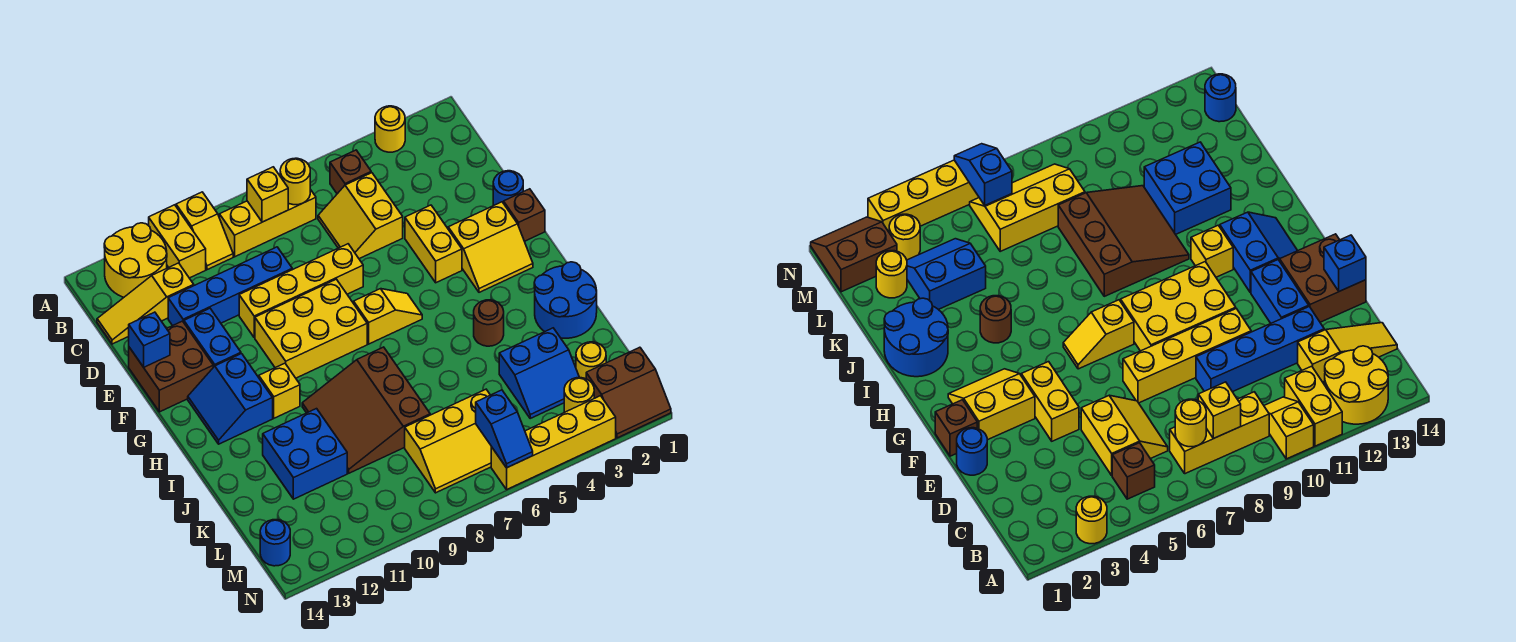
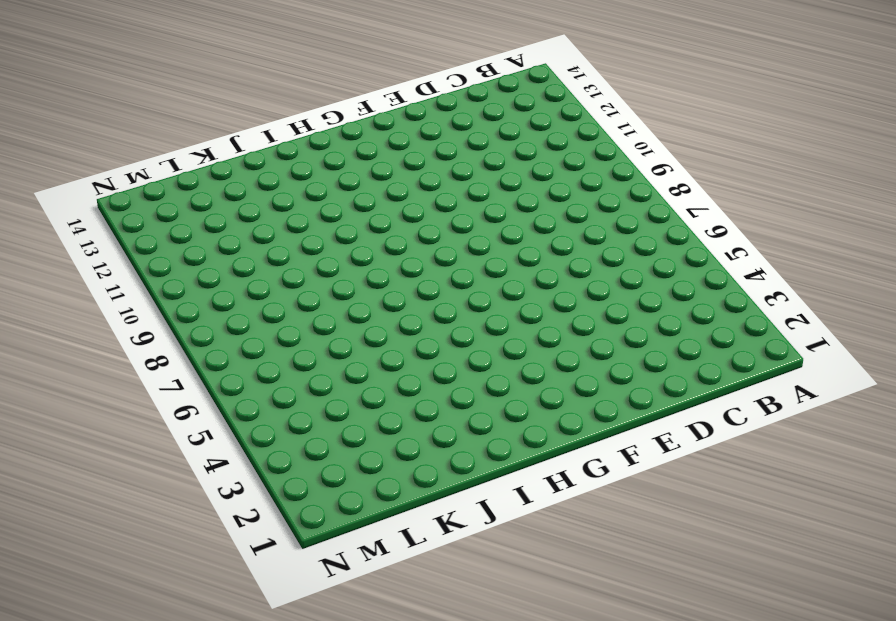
none -> yellow round brick A3 level 1
none -> yellow slope A10:B10 level 1 top A
none -> yellow brick A11:B11 level 1
none -> yellow round brick A12:B13 level 1

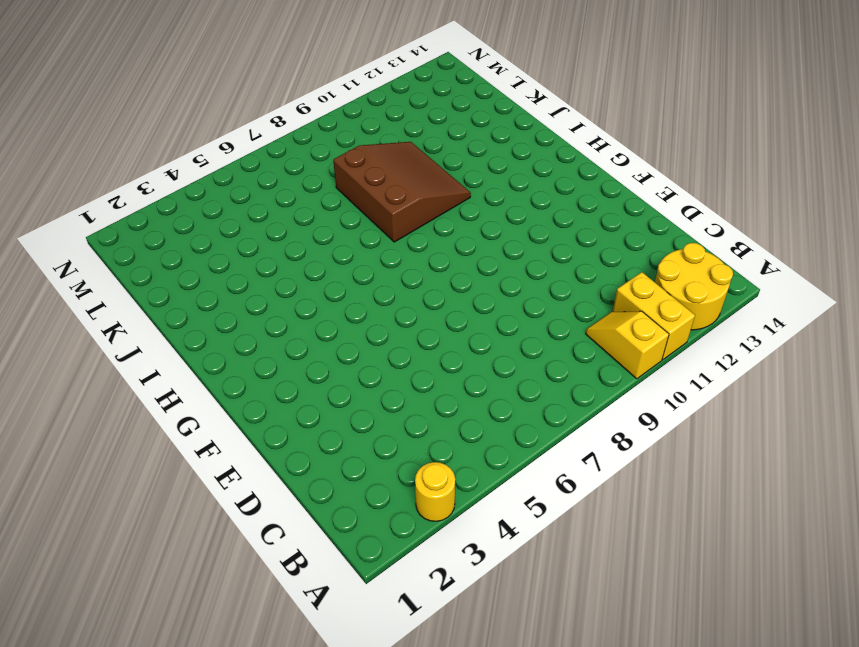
none -> brown brick B5 level 1
none -> yellow brick B7:B9 level 1
none -> yellow slope C5:D6 level 1 top 5
none -> yellow slope C12:C14 level 1 top 12

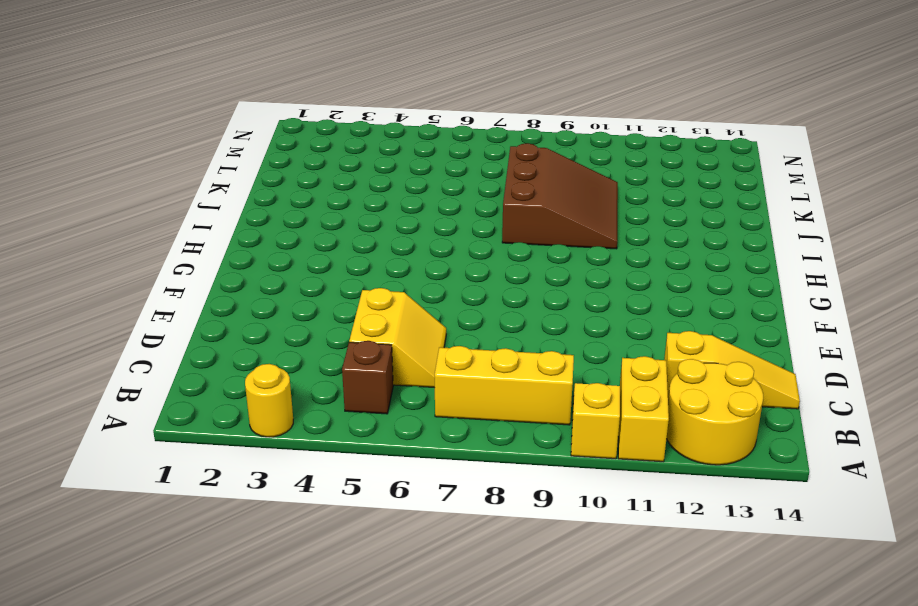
none -> blue brick D9:D12 level 1
none -> blue round brick E1 level 1
none -> yellow brick E4:F4 level 1
none -> yellow brick E7:E10 level 1

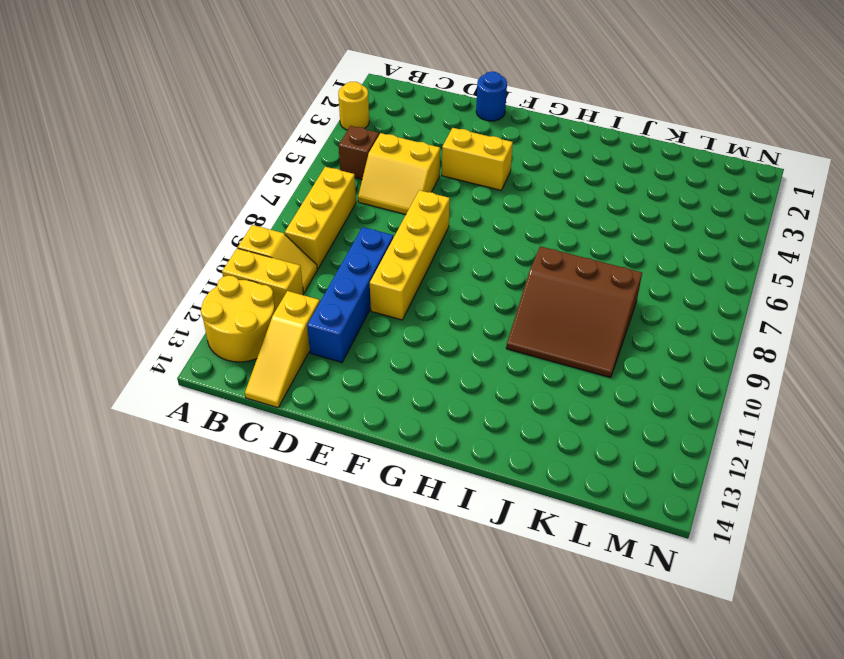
none -> blue brick E12:F12 level 1
none -> brown brick E13:F14 level 1
none -> brown brick F1 level 1
none -> yellow slope F2:G3 level 1 top F

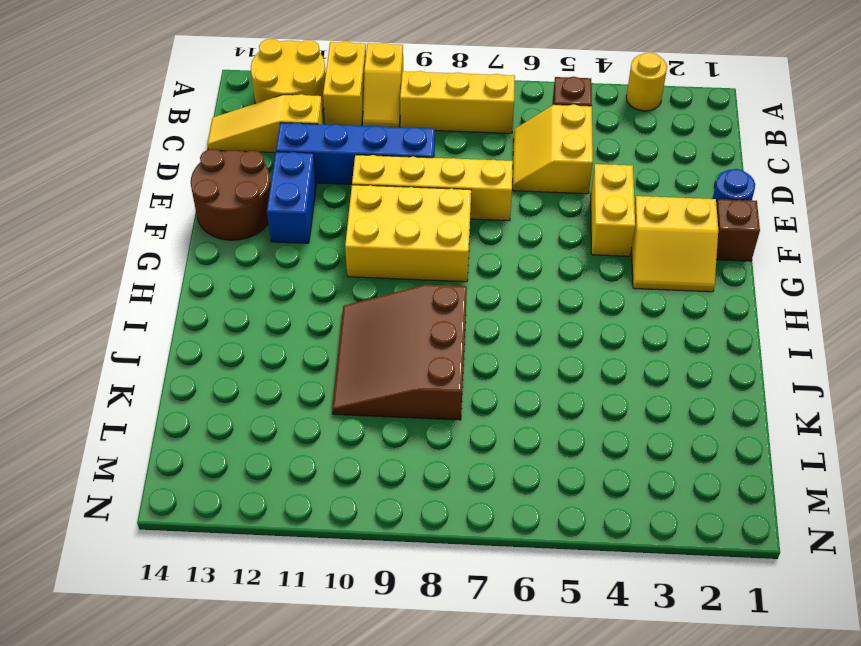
brown round brick E13:F14 level 1 -> brown brick E13:F14 level 1
none -> yellow slope G6:G7 level 1 top 7
none -> blue slope G12:H13 level 1 top 12
none -> yellow brick H11 level 1
none -> blue round brick I1:J2 level 1

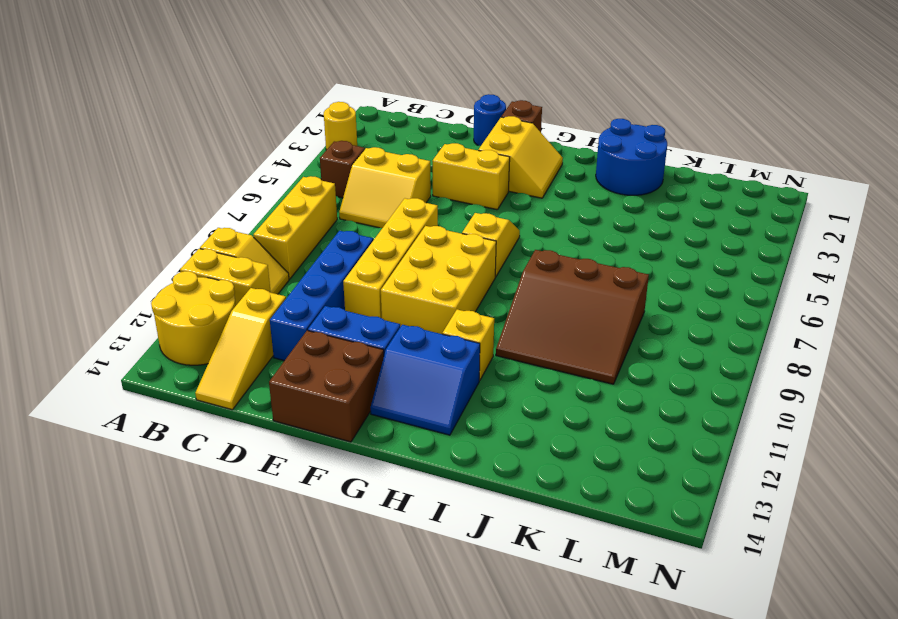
none -> brown round brick I4 level 1
none -> blue brick J11:K12 level 1
none -> blue slope K3:L4 level 1 top K
none -> yellow round brick L2 level 1

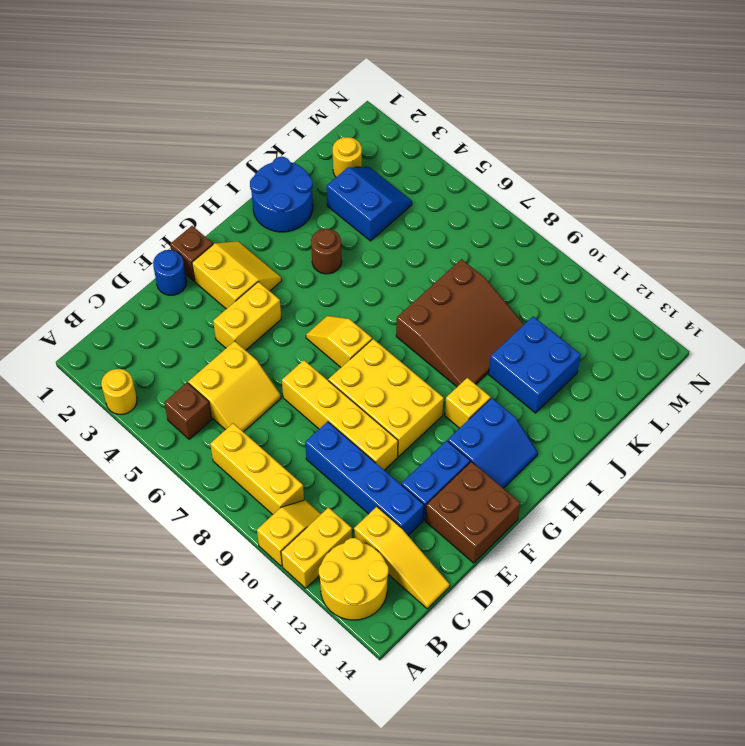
none -> yellow slope L6:M8 level 1 top L
none -> brown slope M1:N2 level 1 top M
none -> yellow round brick M3 level 1
none -> blue round brick M14 level 1

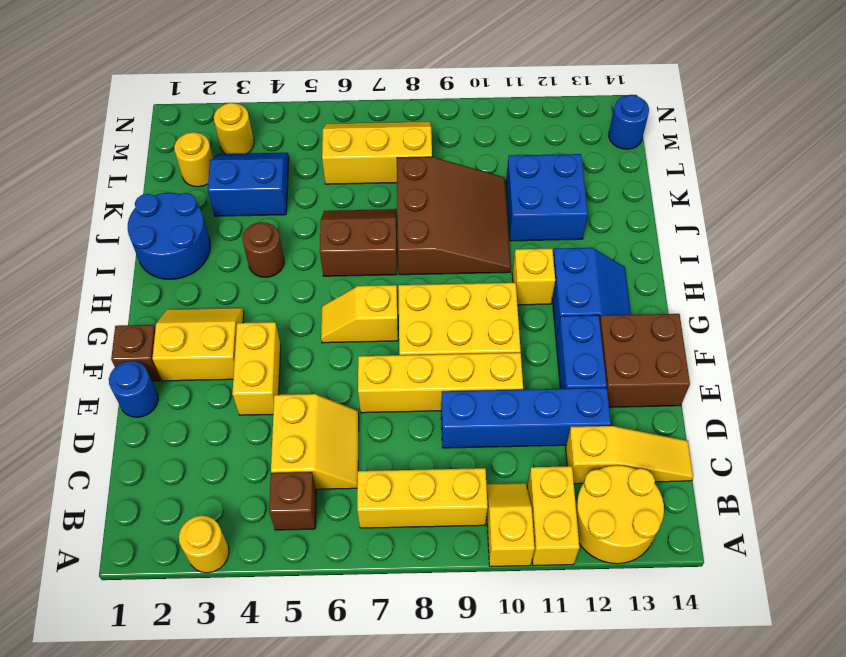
brown slope I6:J7 level 1 top I -> brown slope M1:N2 level 1 top M
none -> yellow brick N3:N6 level 1
none -> yellow round brick B7 level 2
none -> yellow brick B8 level 2
none -> blue brick E14 level 2

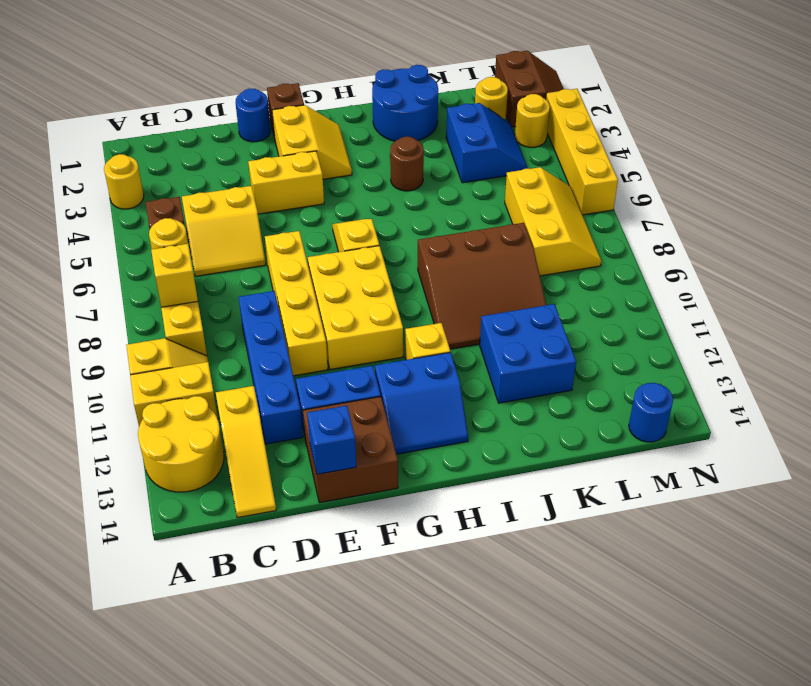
none -> blue slope M6:N6 level 2 top M

